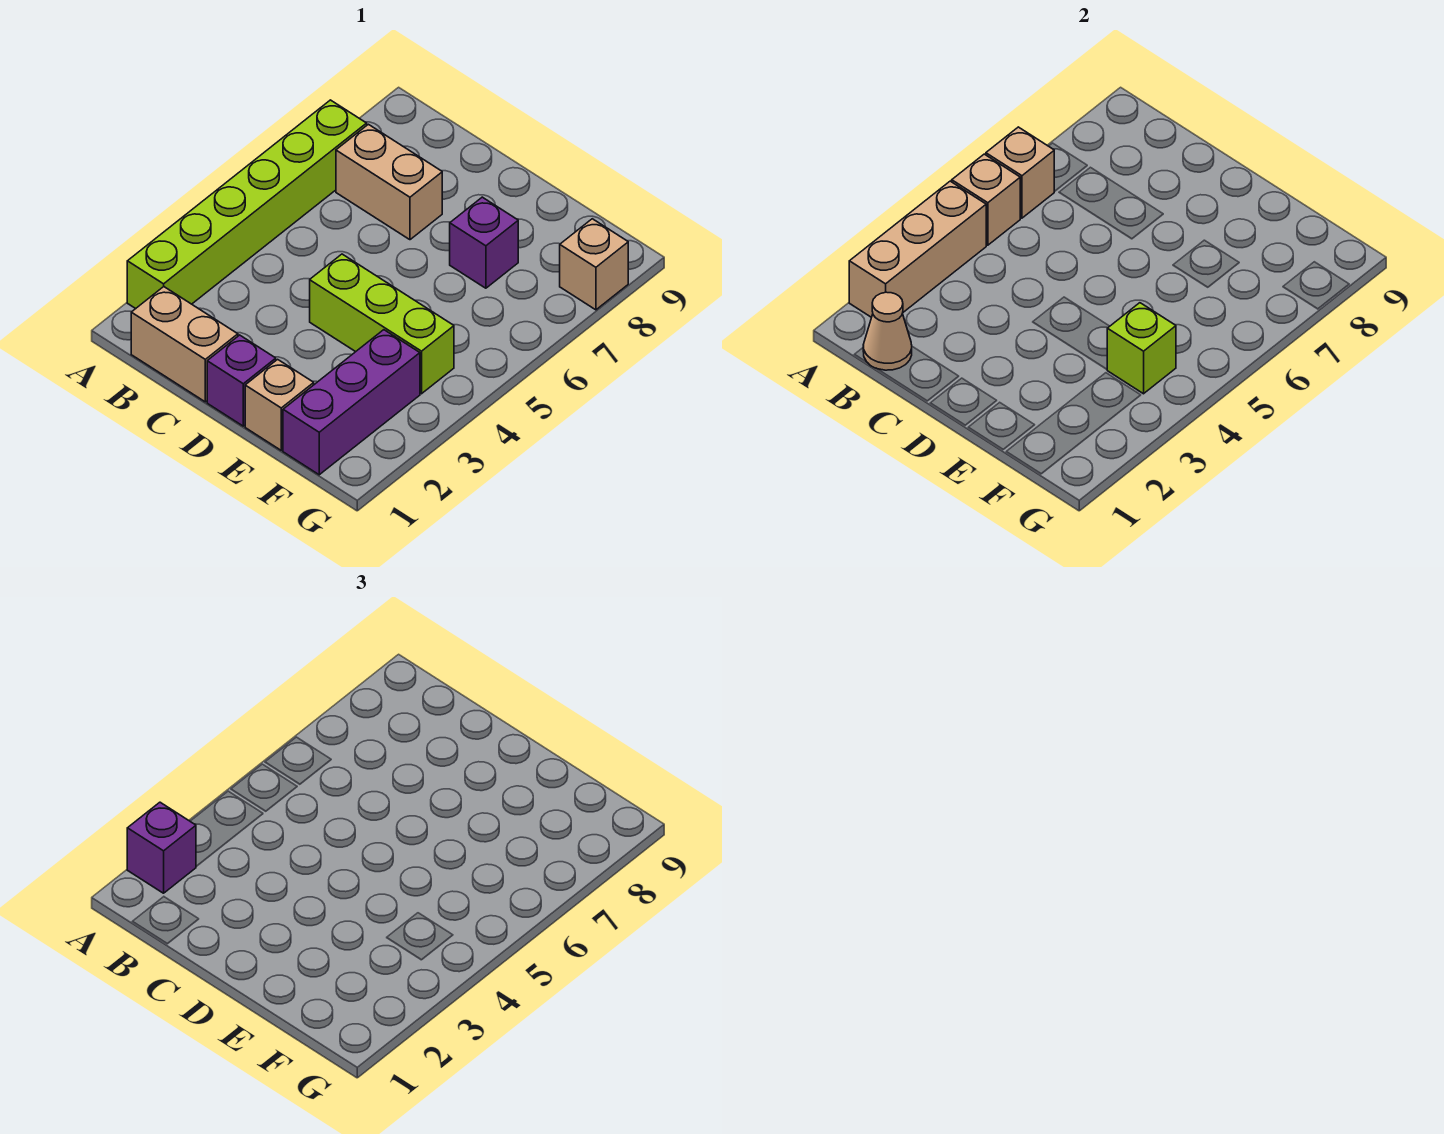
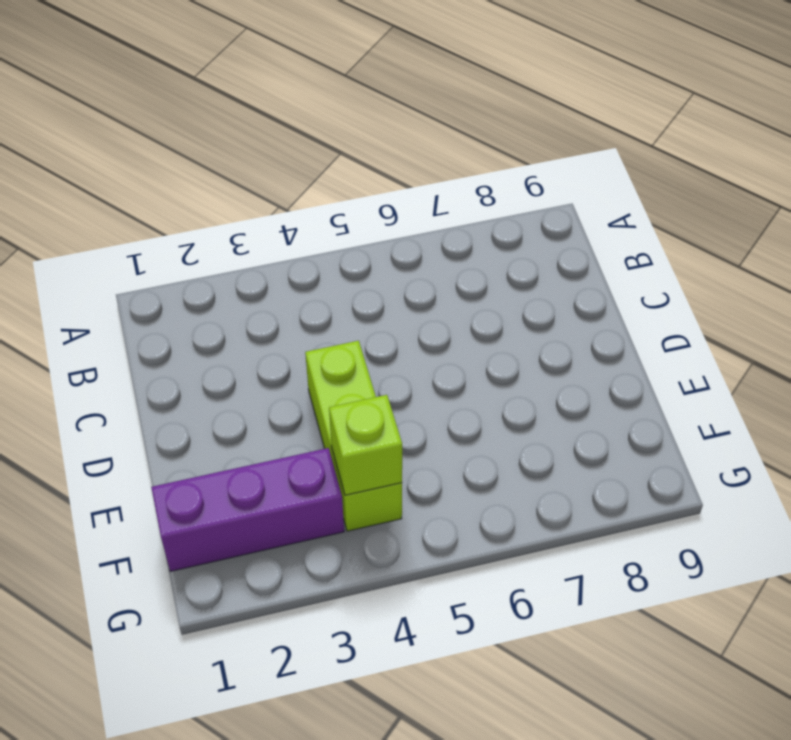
none -> lime brick A2:A7 level 1
none -> tan brick B1:C1 level 1
none -> tan brick B7:C7 level 1

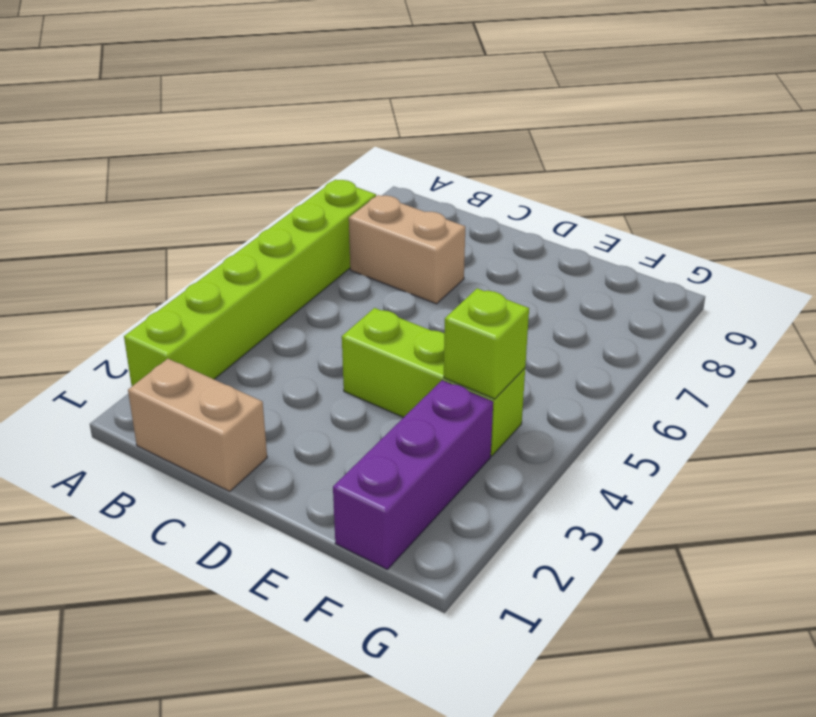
none -> purple brick D1 level 1
none -> tan brick E1 level 1
none -> purple brick E7 level 1

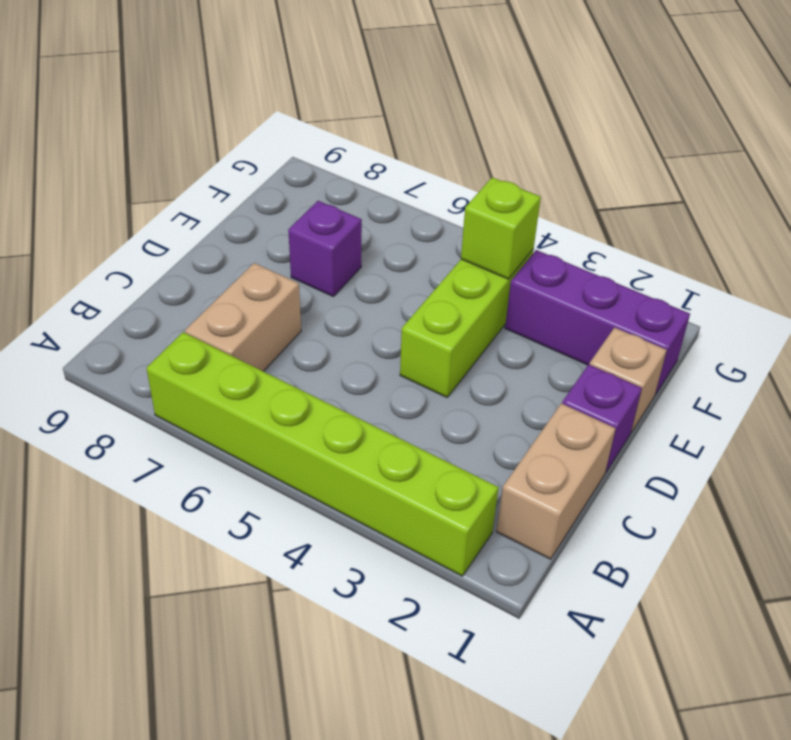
none -> tan brick G8 level 1
none -> tan brick A2:A4 level 2
none -> tan brick A5 level 2

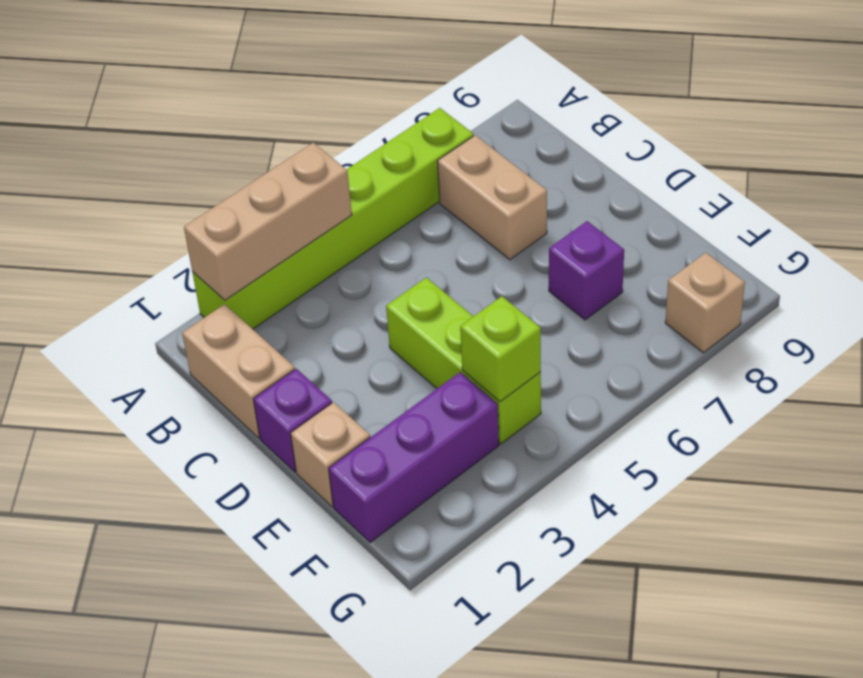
none -> tan brick A5 level 2
none -> tan brick A6 level 2
none -> tan cone B1 level 2

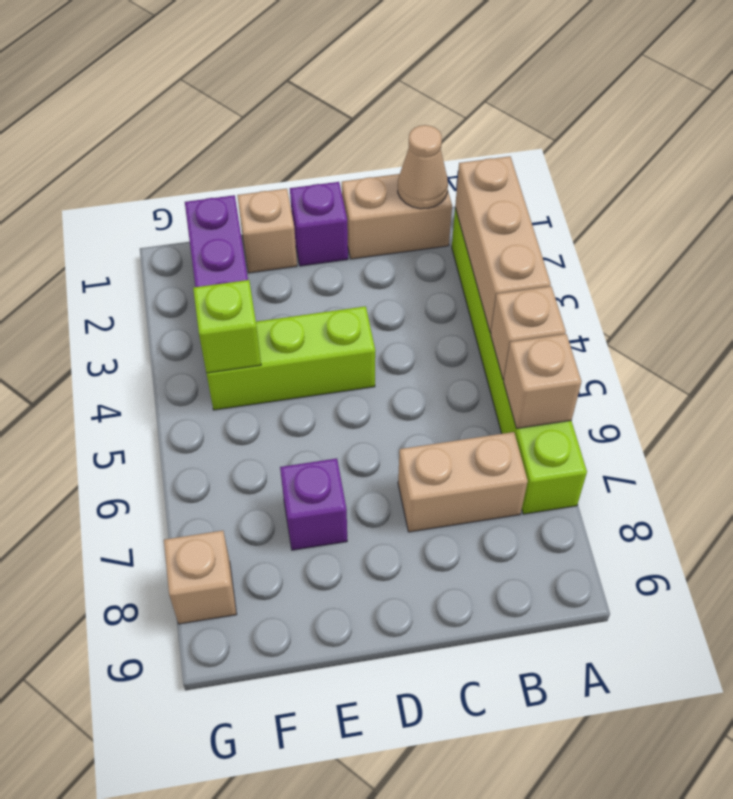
none -> purple brick A2 level 3

